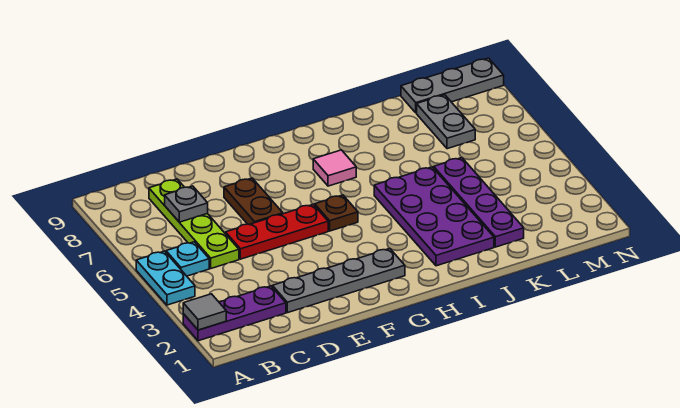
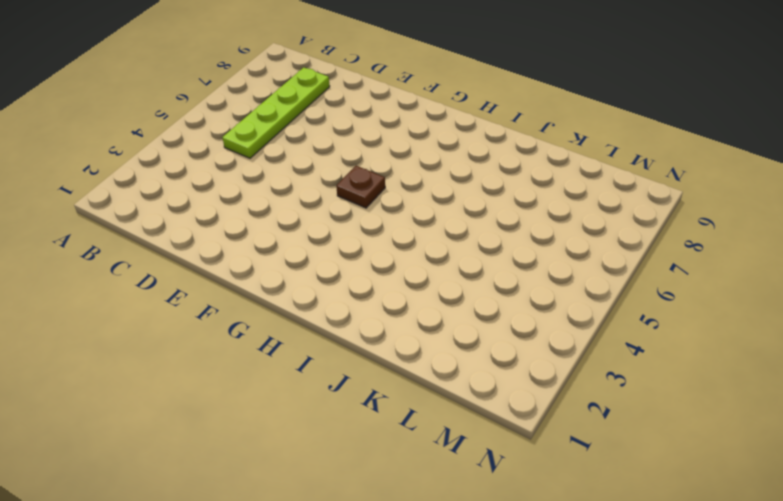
none -> purple plate A2:C2 level 1
none -> cyan plate A4:A5 level 1
none -> cyan plate B5 level 1

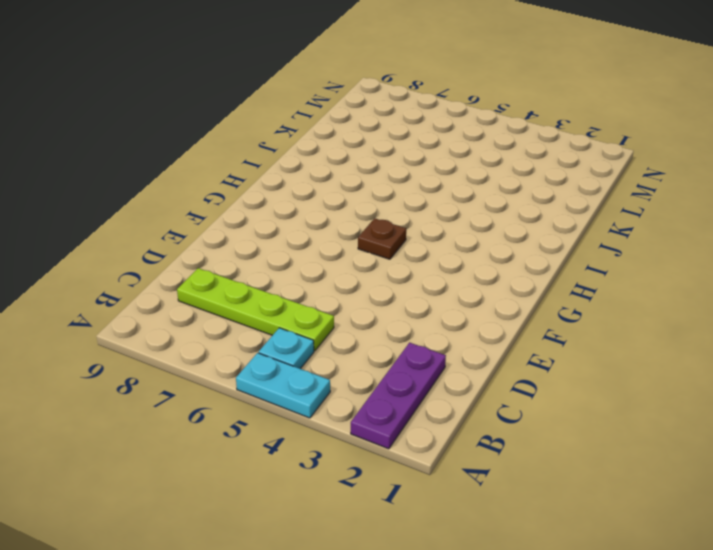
none -> grey plate D2:G2 level 1
none -> red plate D5:F5 level 1
none -> brown plate E6:E7 level 1

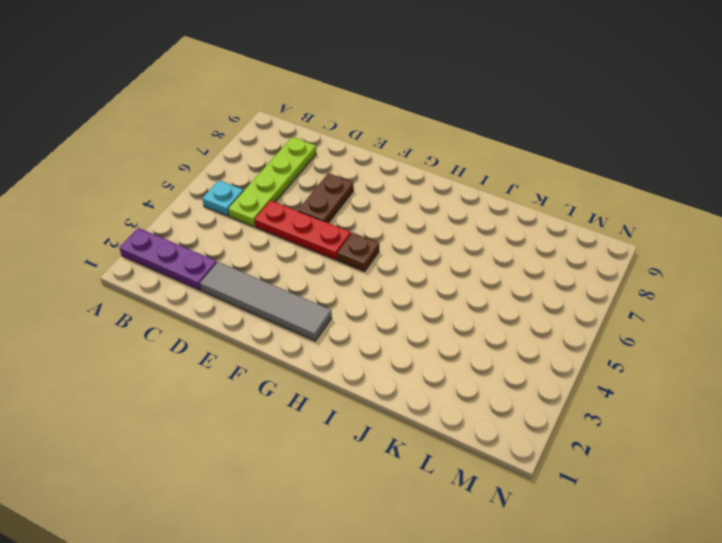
grey tile D2:G2 level 1 -> grey plate D2:G2 level 1
none -> cyan plate A4:A5 level 1
none -> pink tile H7 level 1
none -> purple plate I2:J5 level 1

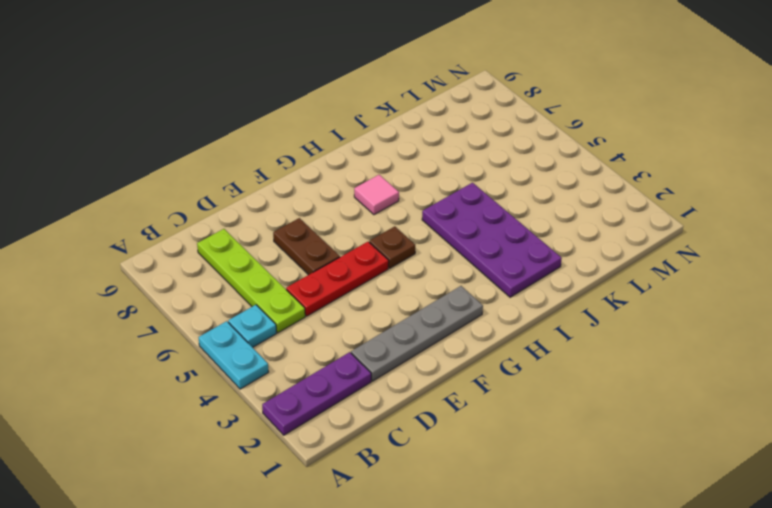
none -> purple plate K2:K5 level 1
none -> grey plate L7:L8 level 1
none -> grey plate L9:N9 level 1

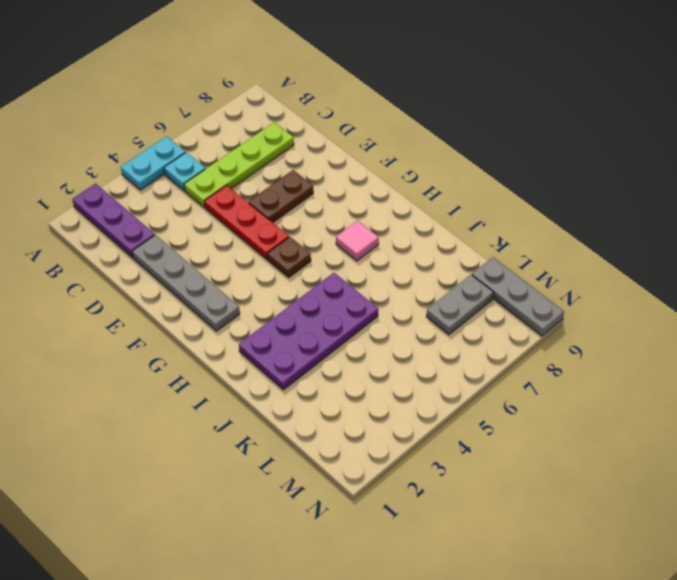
none -> purple plate K2:K5 level 1
none -> grey tile A2 level 2
none -> grey plate C7 level 2

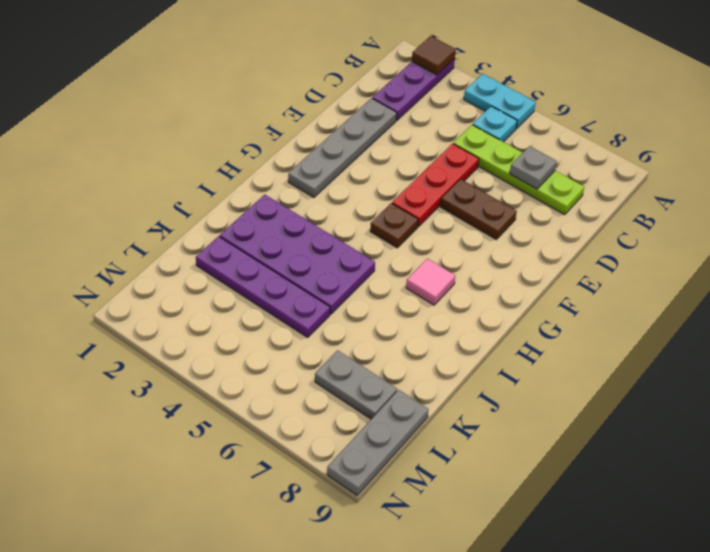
brown tile A2 level 2 -> grey tile A2 level 2

